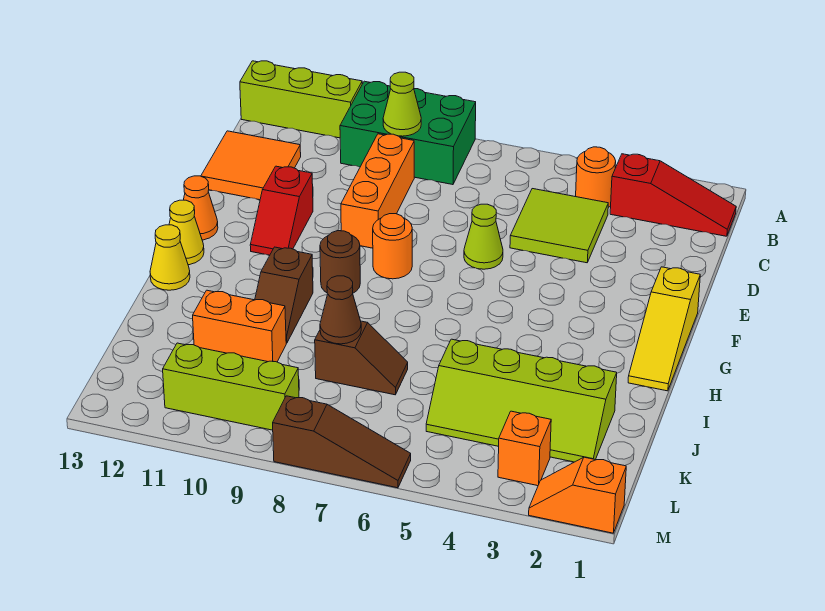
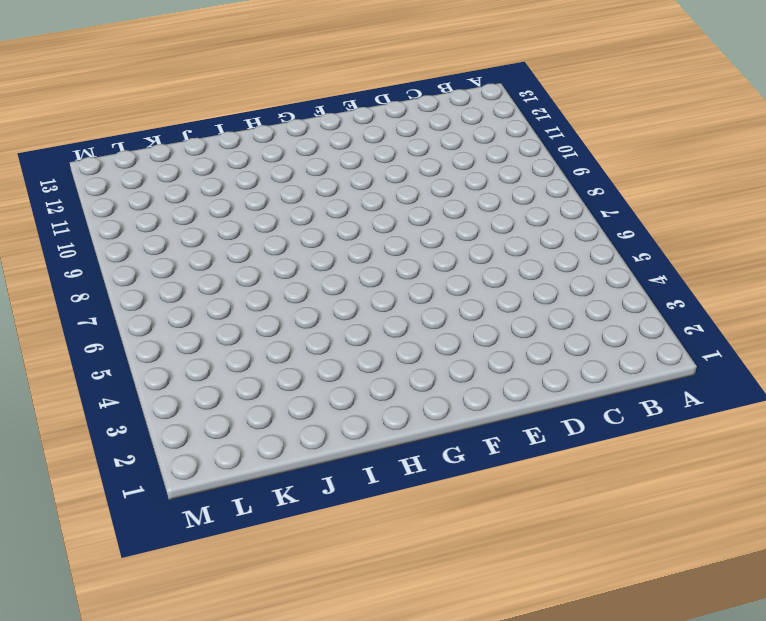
none -> green brick A8:B10 level 1
none -> lime brick A11:A13 level 1
none -> red slope B1:B3 level 1 top 3

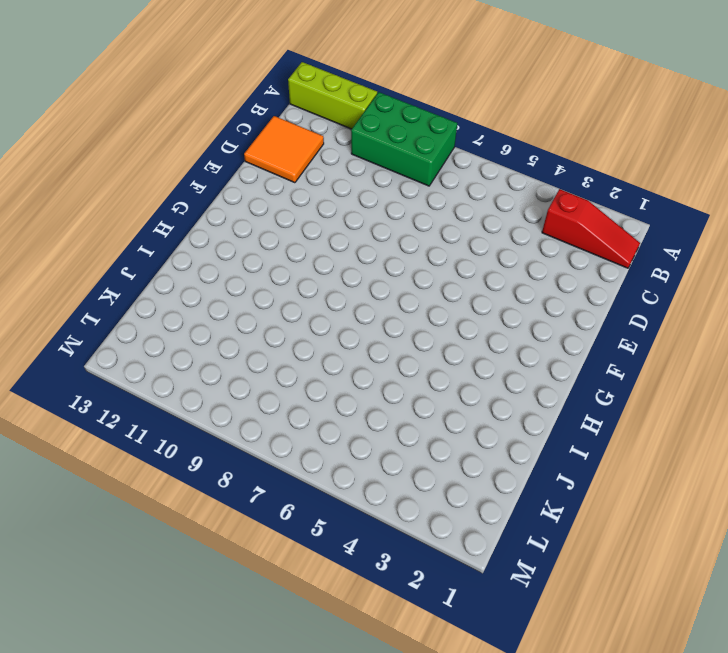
none -> orange round brick B4 level 1
none -> lime tile C4:D5 level 1
none -> orange brick C9:E9 level 1

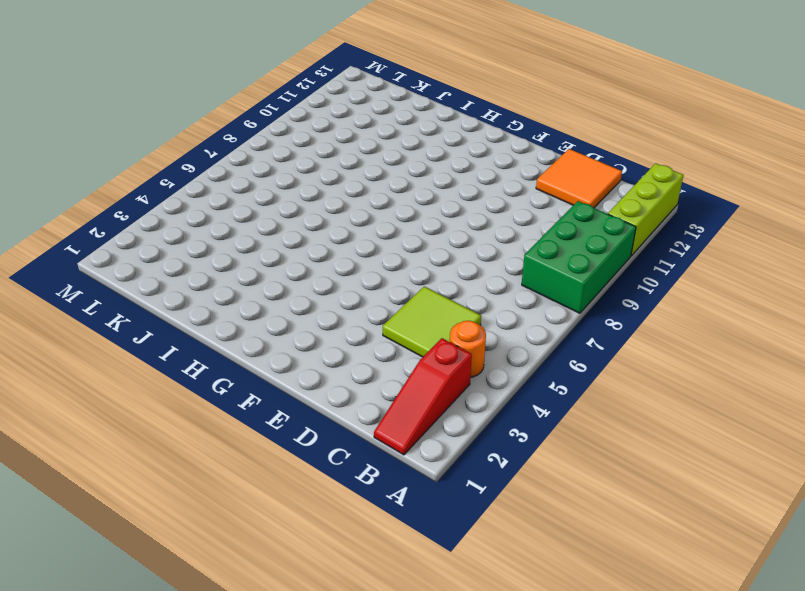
none -> orange brick C9:E9 level 1
none -> lime cone E6 level 1
none -> red slope E11:F11 level 1 top E

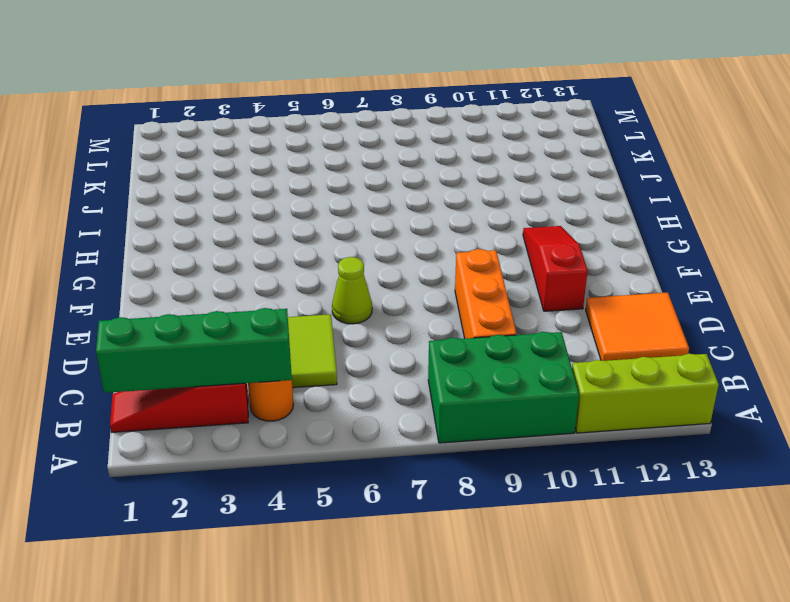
green brick B1:B4 level 2 -> none
red slope E11:G11 level 1 top E -> red slope E11:F11 level 1 top E
none -> yellow slope F1:H1 level 1 top F
none -> orange round brick F8 level 1
none -> orange cone F13 level 1

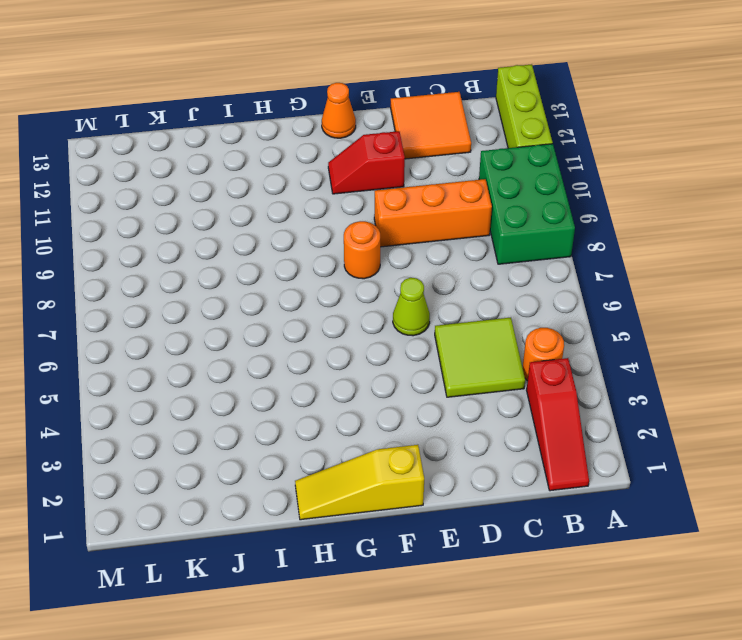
none -> brown round brick G9 level 1
none -> yellow cone G13 level 1
none -> brown slope H10:I10 level 1 top H

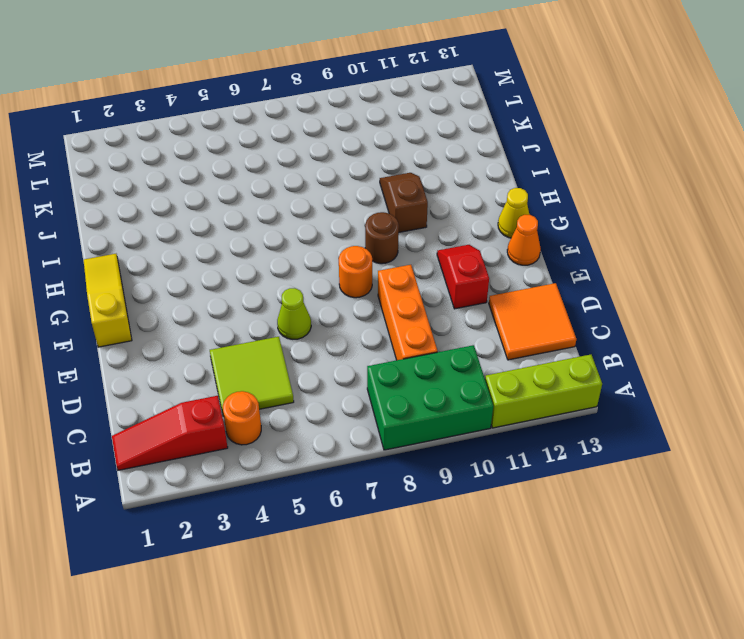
none -> yellow cone H13 level 1
none -> lime slope J2:K5 level 1 top J
none -> brown slope J7:J8 level 1 top 8

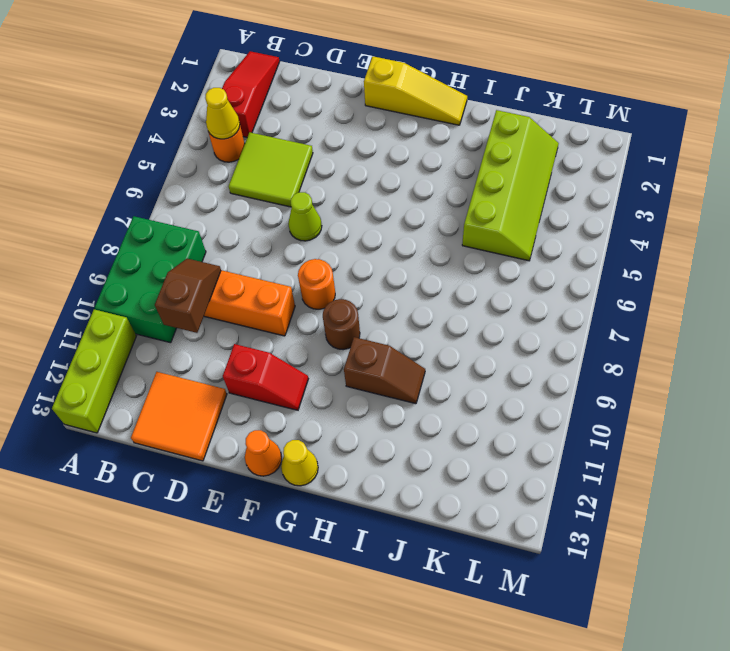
yellow cone B4 level 2 -> yellow cone H13 level 1
brown slope C9:C10 level 2 top 10 -> brown slope J7:J8 level 1 top 8
none -> orange brick J10:J11 level 1
none -> orange brick L3 level 1
none -> lime brick L9:L11 level 1

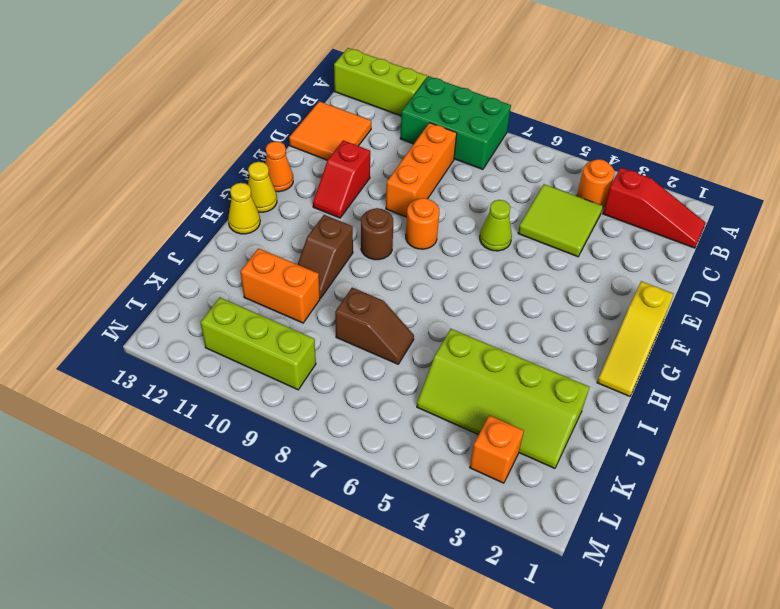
none -> orange slope M1:M2 level 1 top 1
none -> brown slope M6:M8 level 1 top 8
none -> lime cone B9 level 2

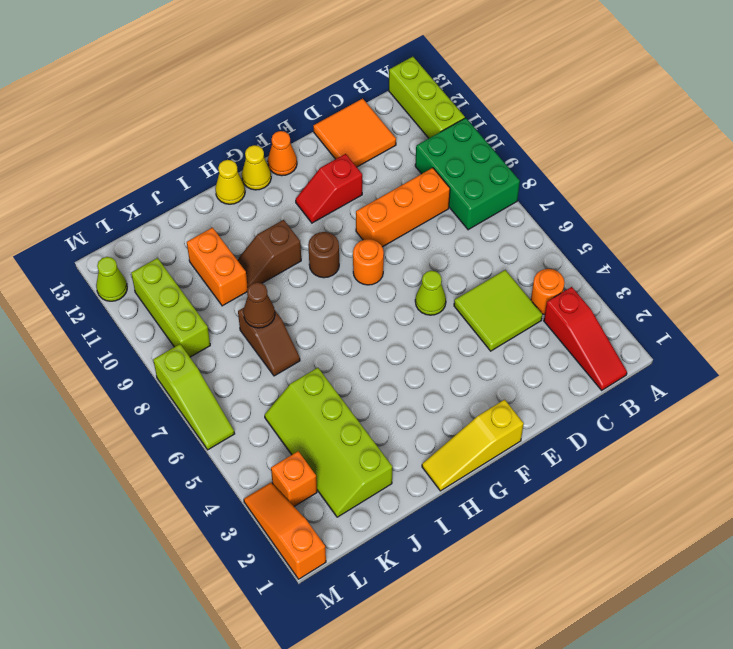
orange slope M1:M3 level 1 top 1 -> orange slope M1:M2 level 1 top 1
lime slope M6:M8 level 1 top 8 -> brown slope M6:M8 level 1 top 8
lime cone M12 level 1 -> lime cone B9 level 2

